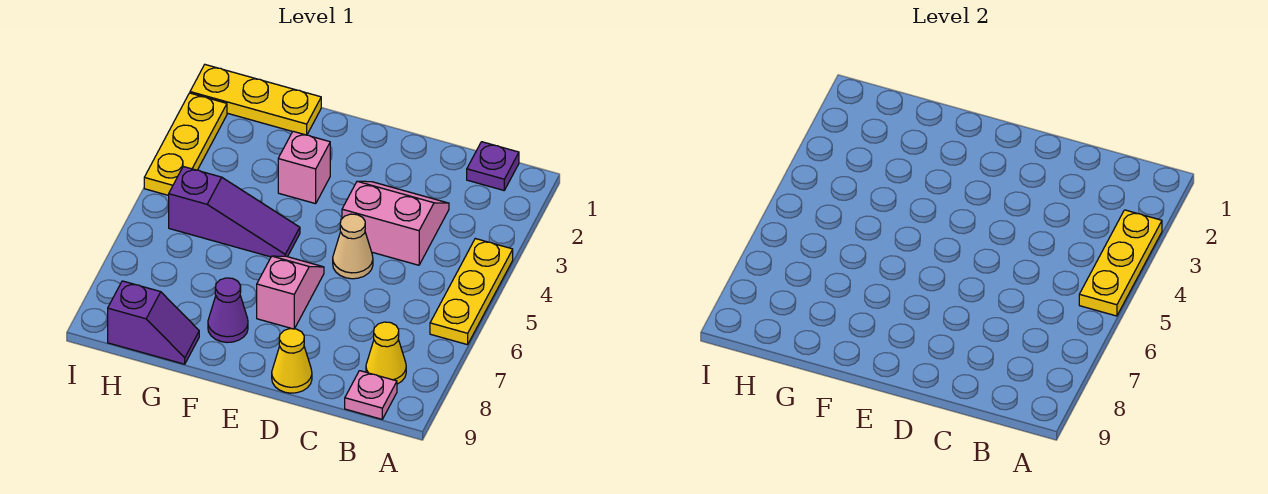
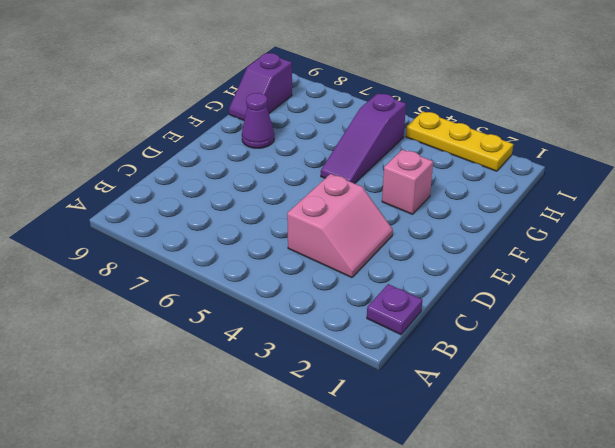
none -> yellow plate A4:A6 level 1
none -> yellow cone B8 level 1
none -> pink plate B9 level 1

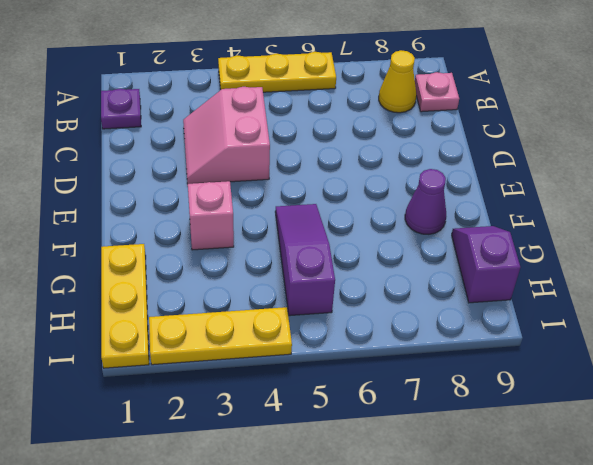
none -> tan cone D5 level 1
none -> yellow cone D9 level 1
none -> pink slope E6:E7 level 1 top 7

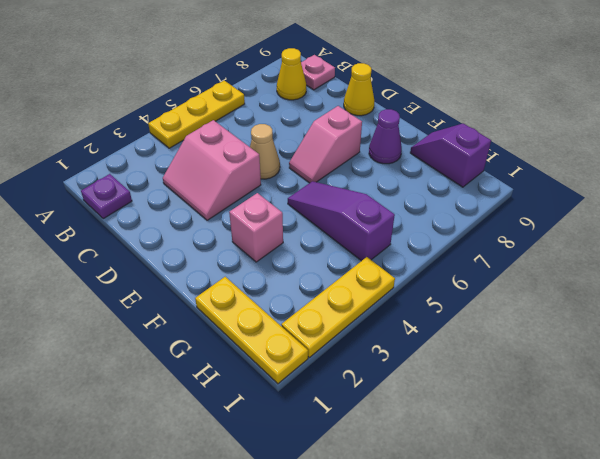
none -> yellow plate A3:A5 level 2

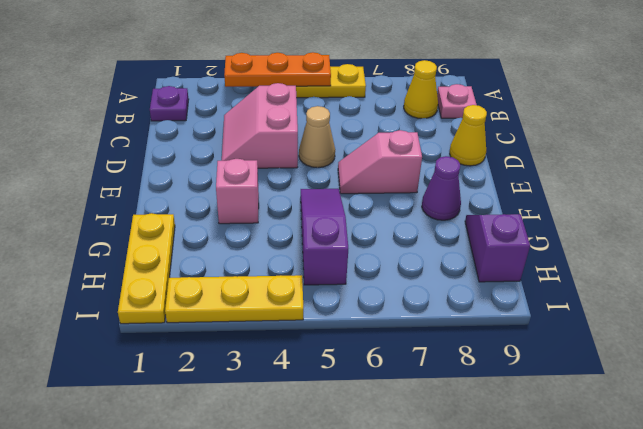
orange plate A3:A5 level 2 -> yellow plate A3:A5 level 2

